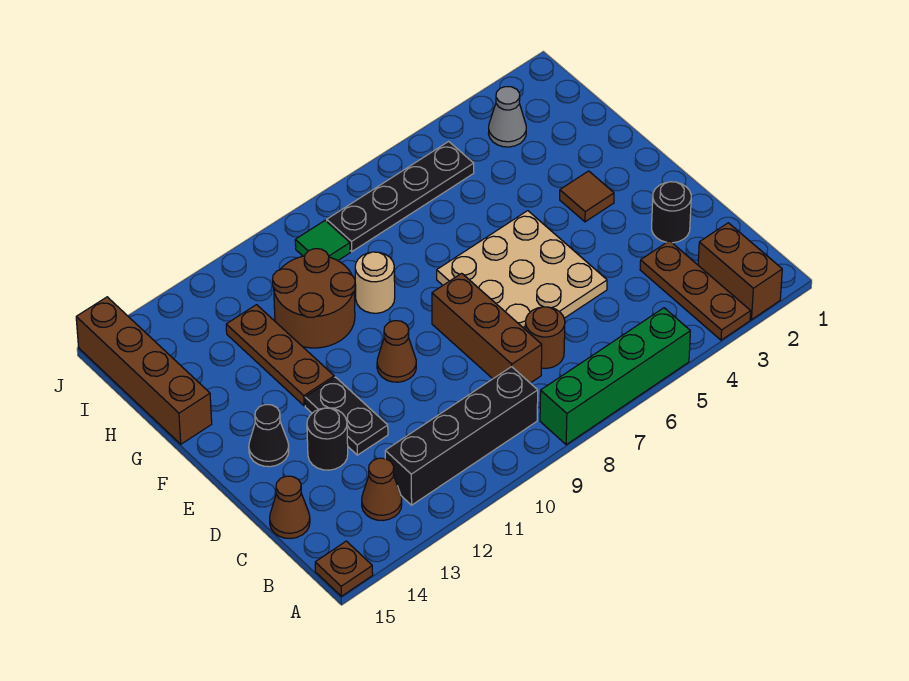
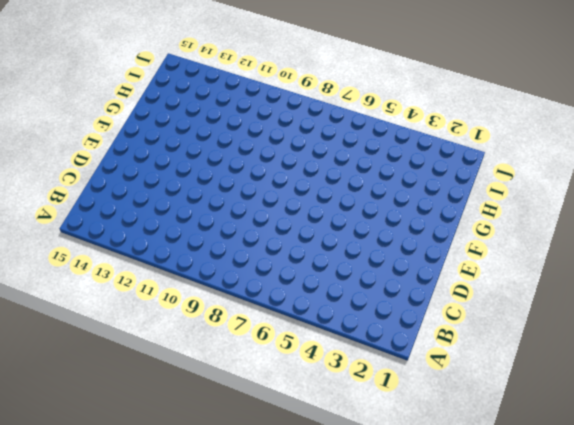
none -> brown brick A2:B2 level 1
none -> brown plate A3:C3 level 1
none -> green brick A5:A8 level 1

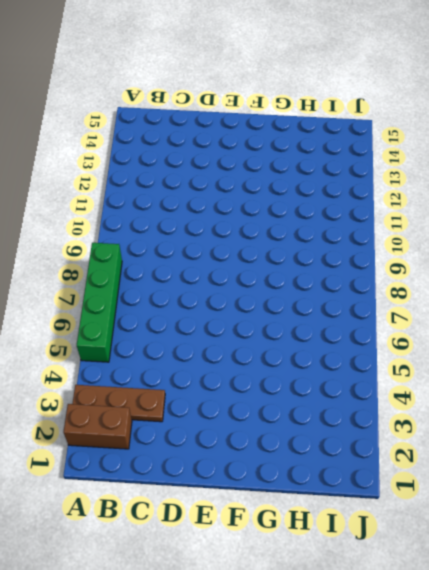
none -> brown plate A15 level 1
none -> black brick B9:B12 level 1
none -> brown cone B13 level 1

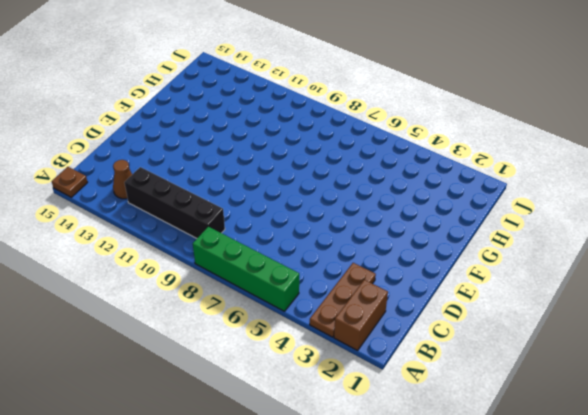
none -> brown round brick C7 level 1
none -> brown brick C8:E8 level 1
none -> brown cone C15 level 1

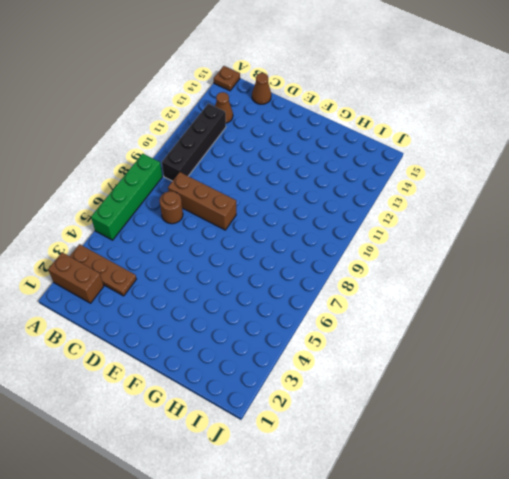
none -> black round brick D2 level 1
none -> tan plate D5:F7 level 1
none -> black plate D12:E12 level 1

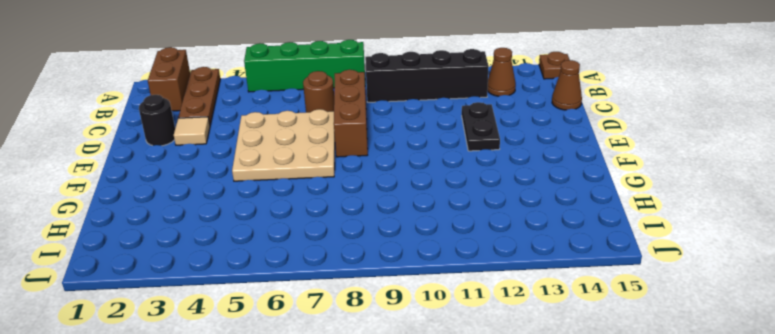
tan tile D3 level 1 -> none
none -> black round brick D13 level 1
none -> brown cone E10 level 1
none -> black cone E14 level 1

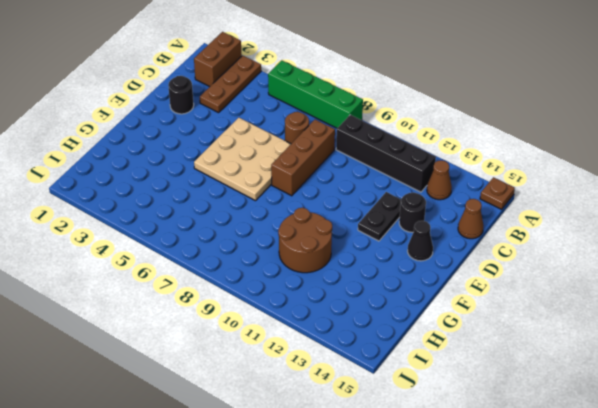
none -> brown cone E10 level 1
none -> brown tile F3 level 1
none -> brown plate F12:H12 level 1

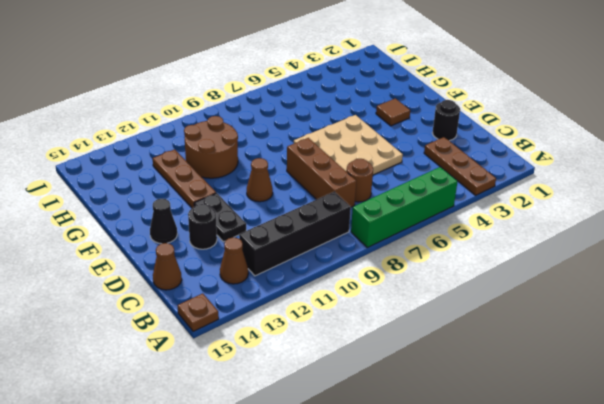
none -> brown brick A2:B2 level 1
none -> tan round brick G9 level 1
none -> brown brick G15:J15 level 1

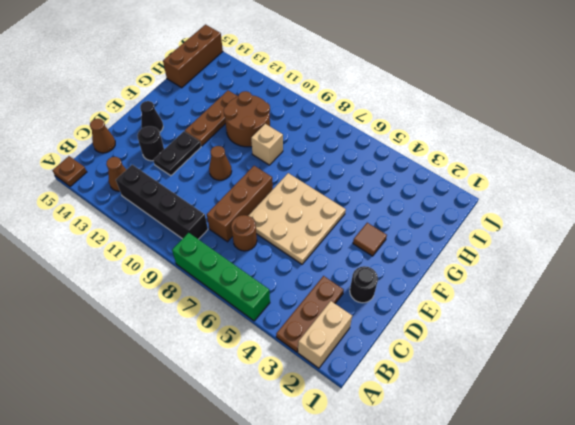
tan brick A2:B2 level 1 -> brown brick A2:B2 level 1
tan brick G9 level 1 -> tan round brick G9 level 1
brown brick H15:J15 level 1 -> brown brick G15:J15 level 1
none -> grey cone I3 level 1
none -> black plate I5:I8 level 1
none -> green tile I9 level 1

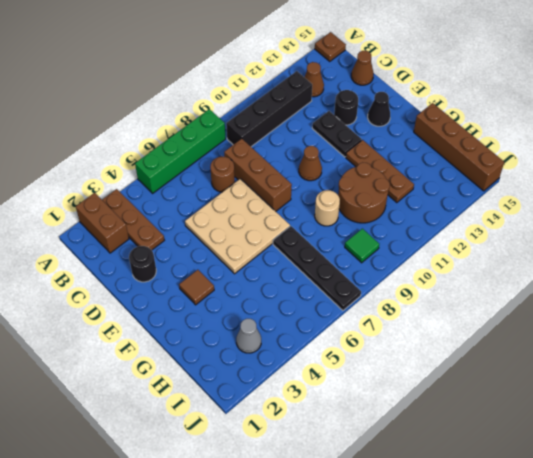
black plate G7:J7 level 1 -> black plate I5:I8 level 1

